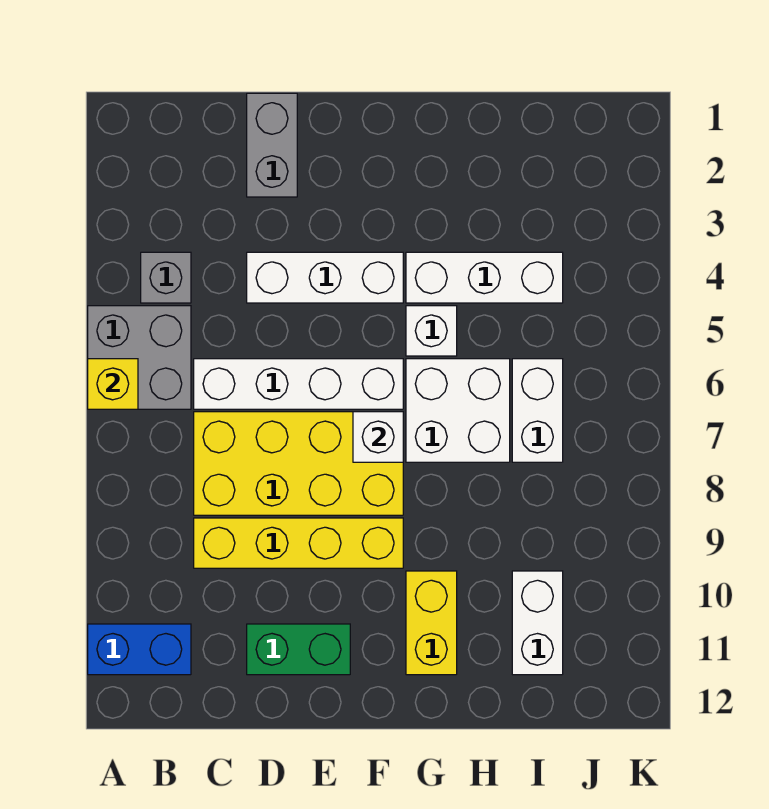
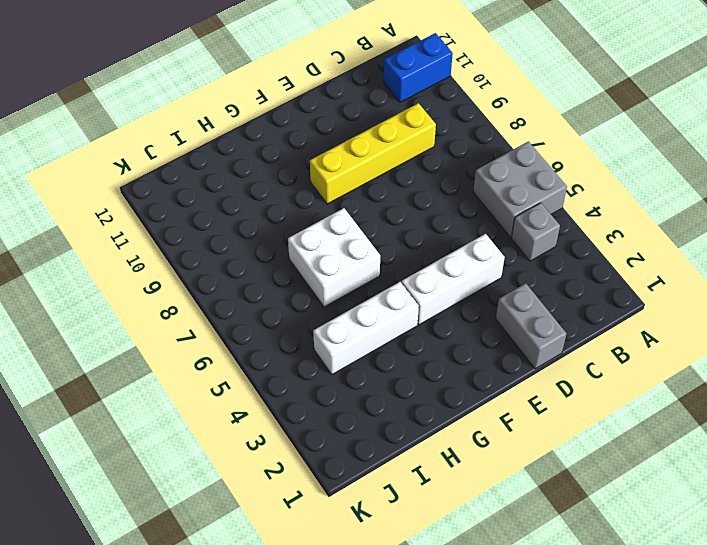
none -> white brick C6:F6 level 1
none -> yellow brick C7:F8 level 1
none -> green brick D11:E11 level 1

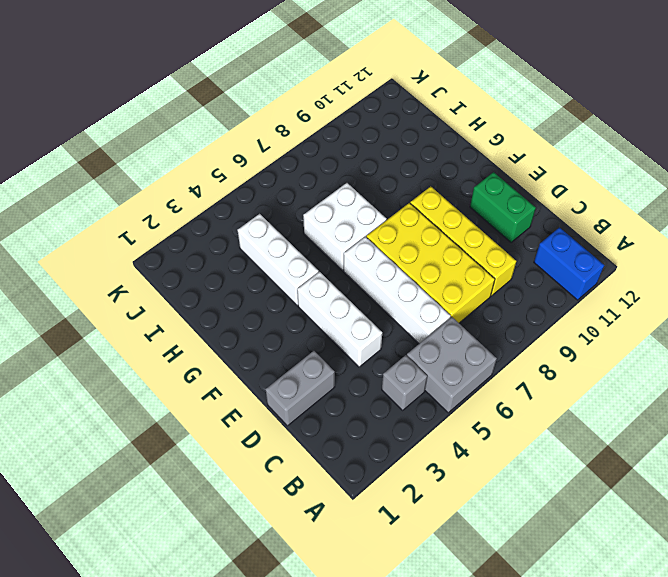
none -> white brick G5 level 1
none -> yellow brick G10:G11 level 1
none -> white brick I6:I7 level 1

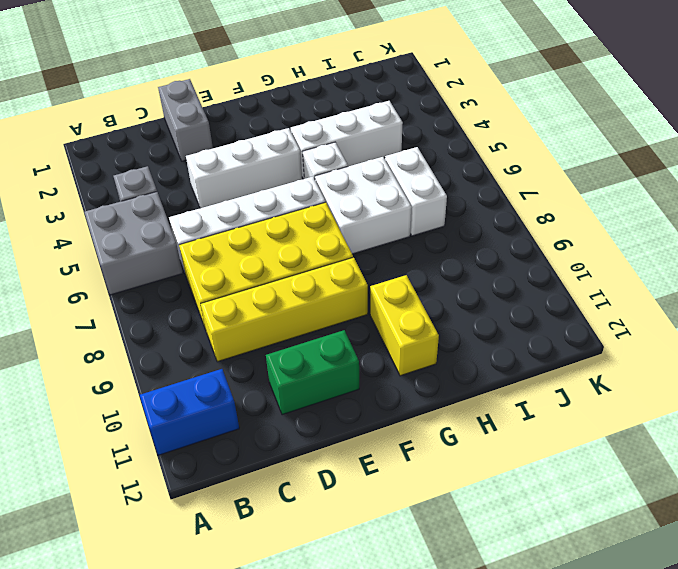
none -> white brick I10:I11 level 1
none -> yellow brick A6 level 2
none -> white brick F7 level 2

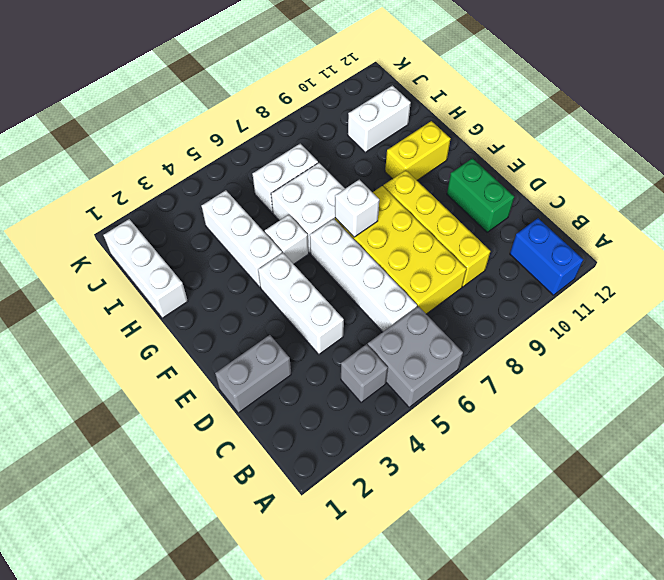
white brick H1:J1 level 1 -> none
none -> yellow brick A6 level 2

